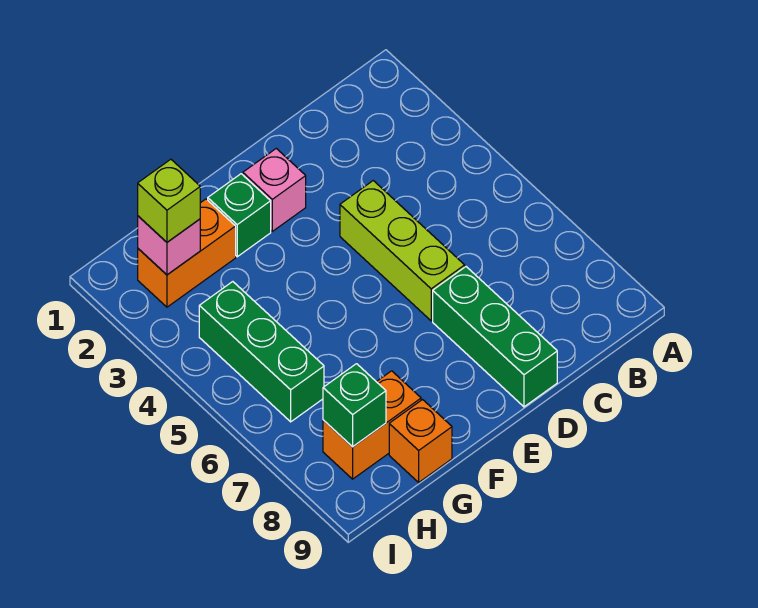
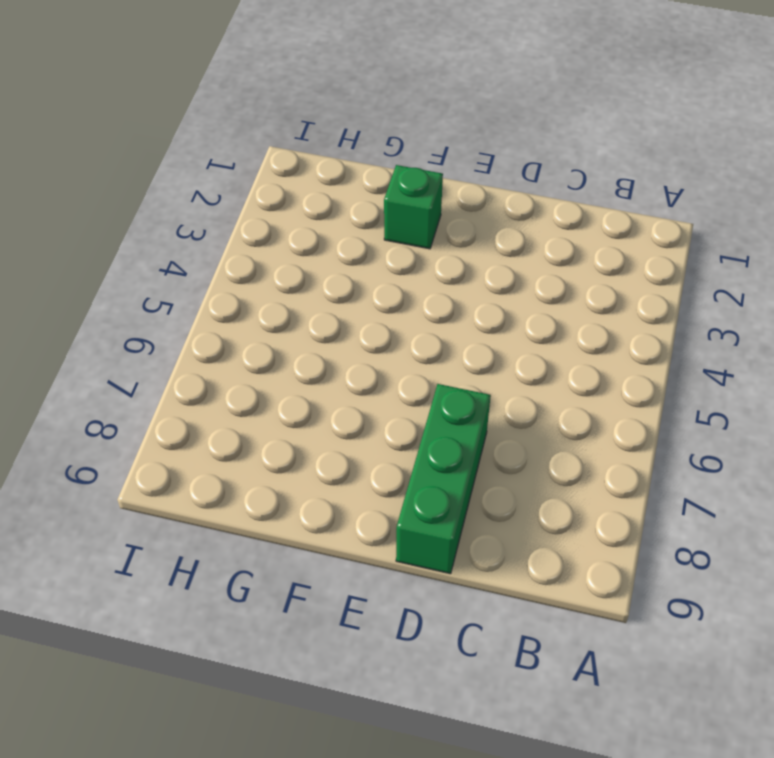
none -> lime brick D4:D6 level 1
none -> pink brick E2 level 1

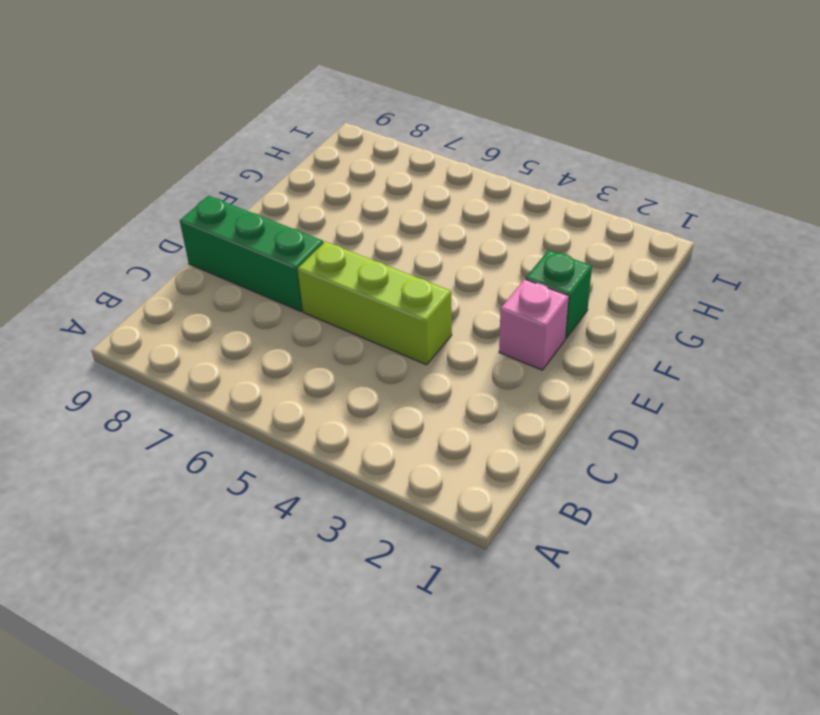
none -> orange brick G2:H2 level 1
none -> orange brick G8:H8 level 1

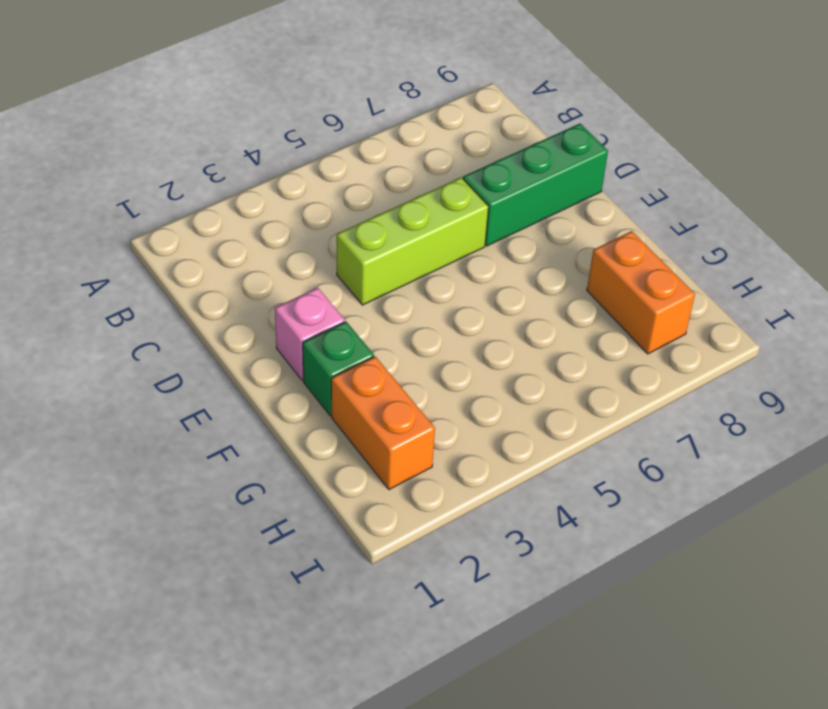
none -> orange brick G9 level 1
none -> green brick H4:H6 level 1

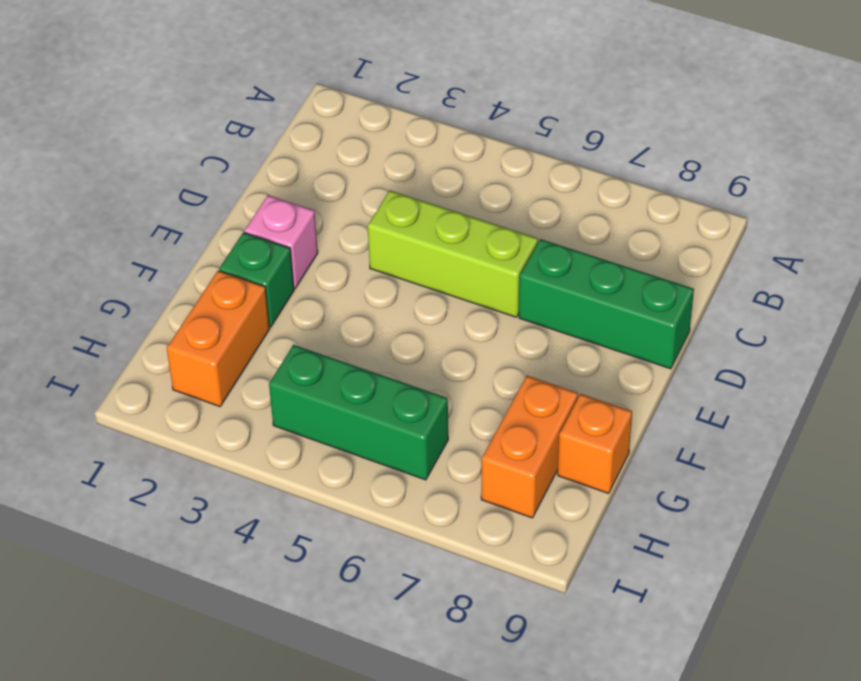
none -> pink brick H2 level 2
none -> green brick H8 level 2

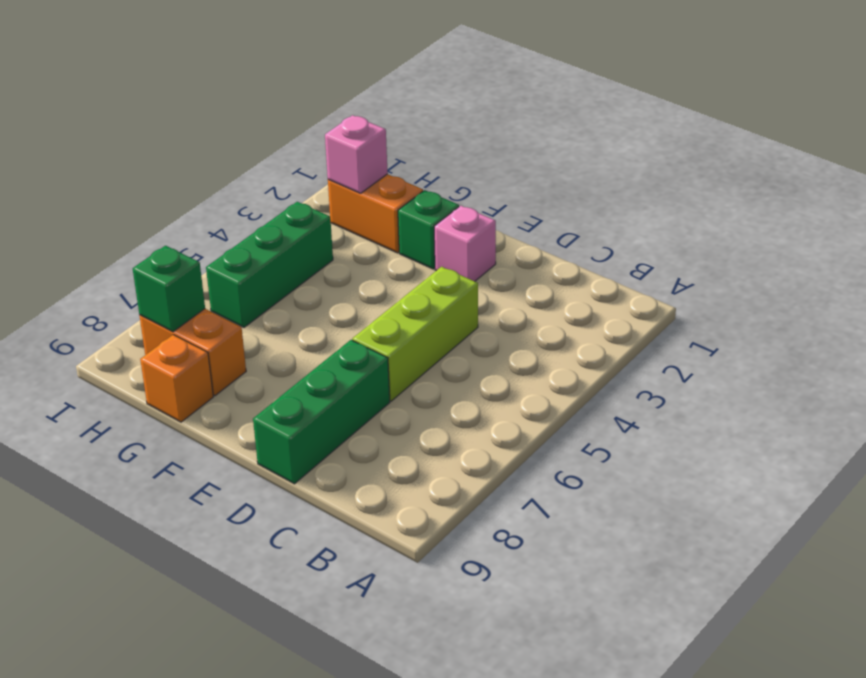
none -> lime brick H2 level 3

